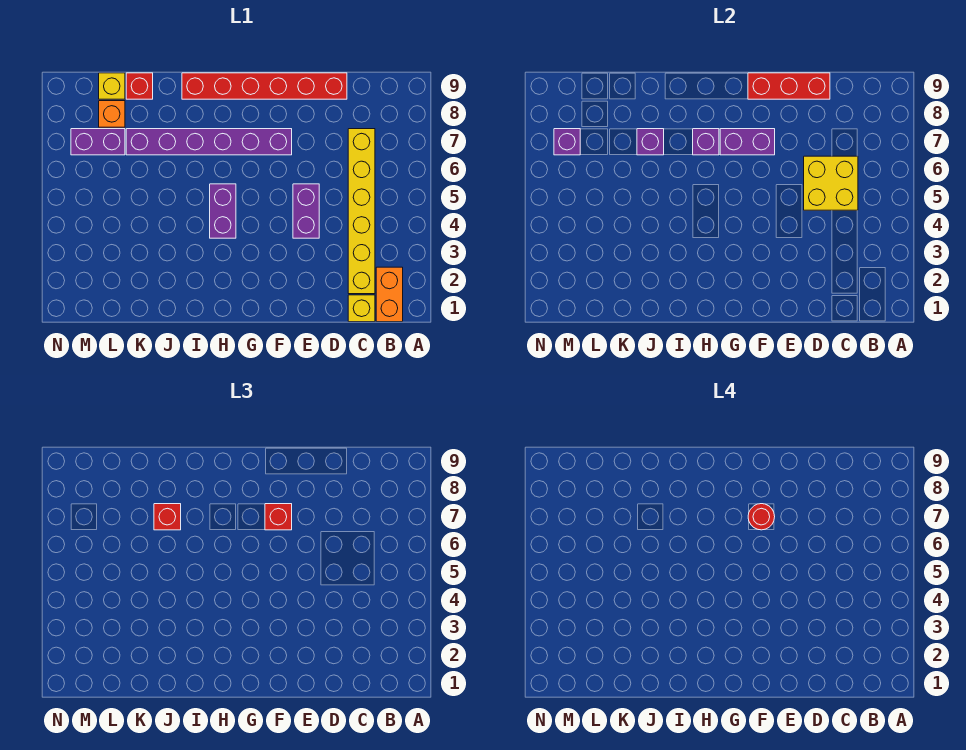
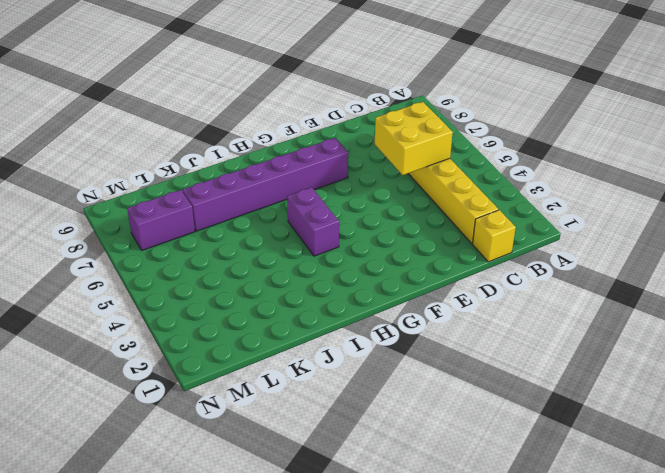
none -> orange brick B1:B2 level 1
none -> red brick D9:I9 level 1
none -> purple brick E4:E5 level 1

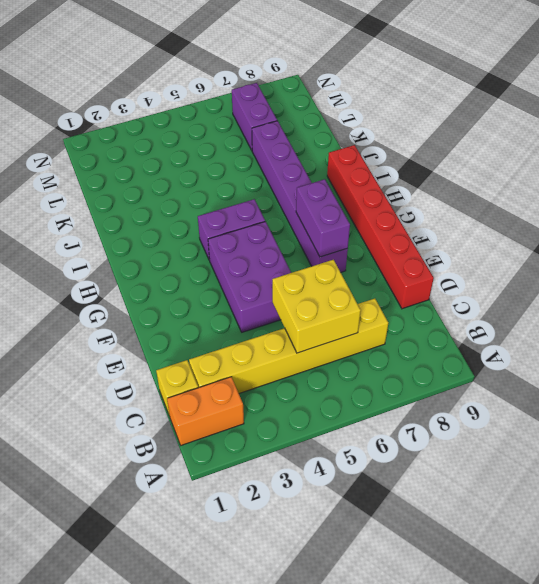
purple brick E4:G5 level 1 -> purple brick E4:E5 level 1
none -> red brick K9 level 1
none -> orange brick L8 level 1
none -> yellow brick L9 level 1

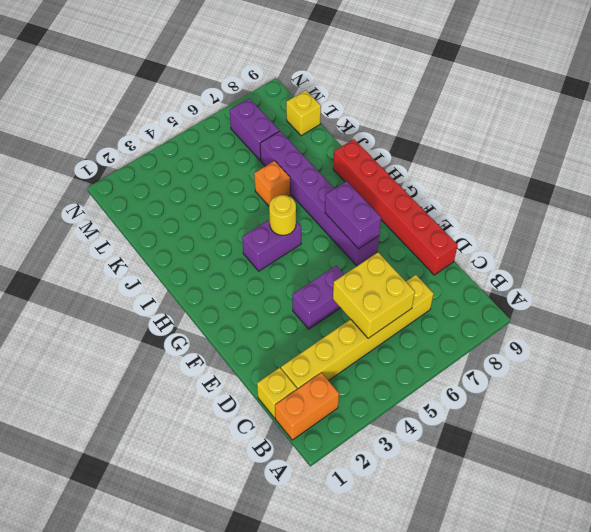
yellow round brick H5 level 2 -> none
orange brick J6 level 1 -> orange brick L8 level 1
none -> red brick K9 level 1
none -> red brick D9:F9 level 2
none -> purple brick H7 level 2

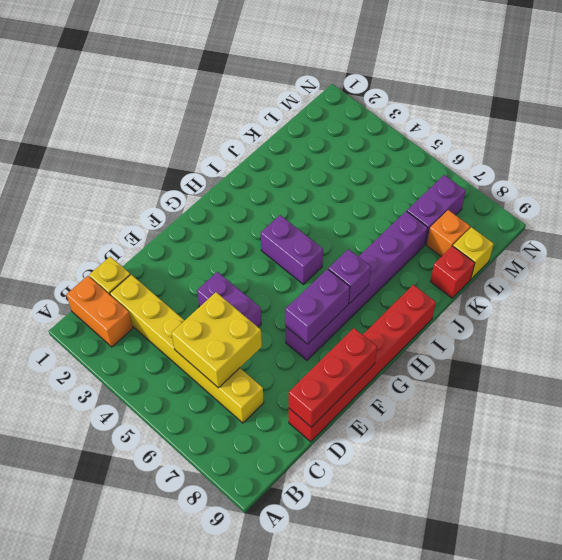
none -> purple brick J7 level 2
none -> purple brick M7 level 2
none -> red brick F7 level 3

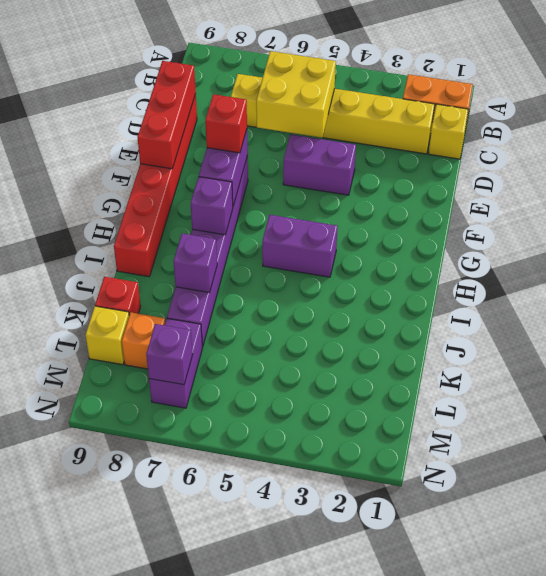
none -> red brick J7 level 3
none -> red round brick F7 level 4

